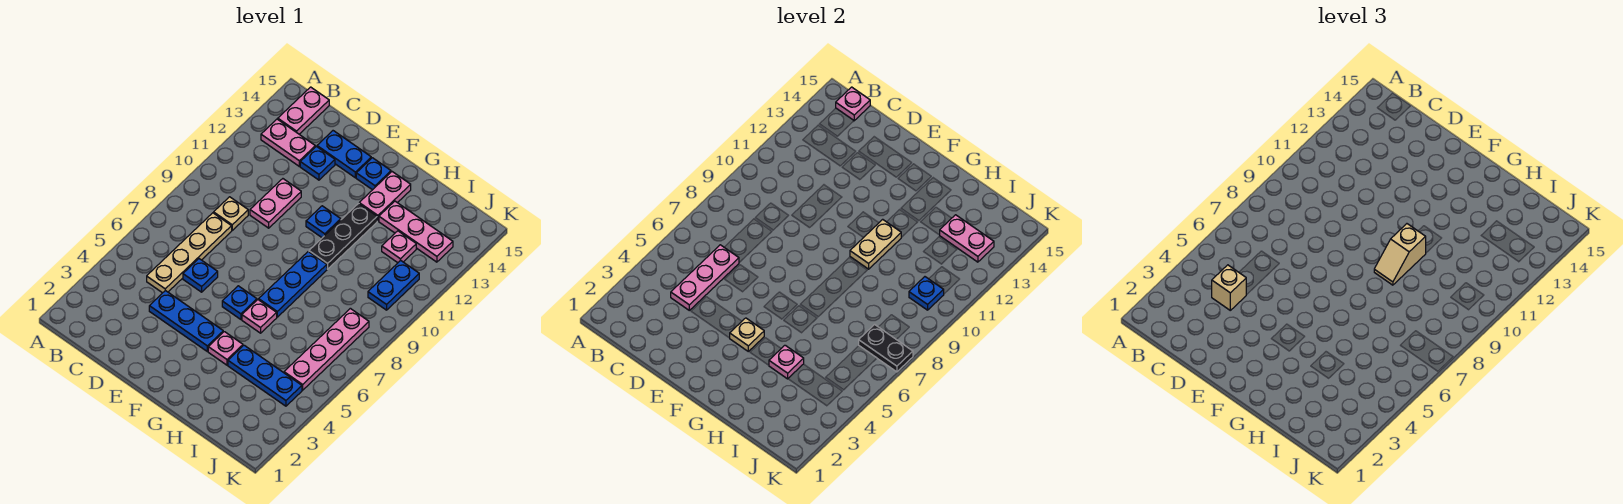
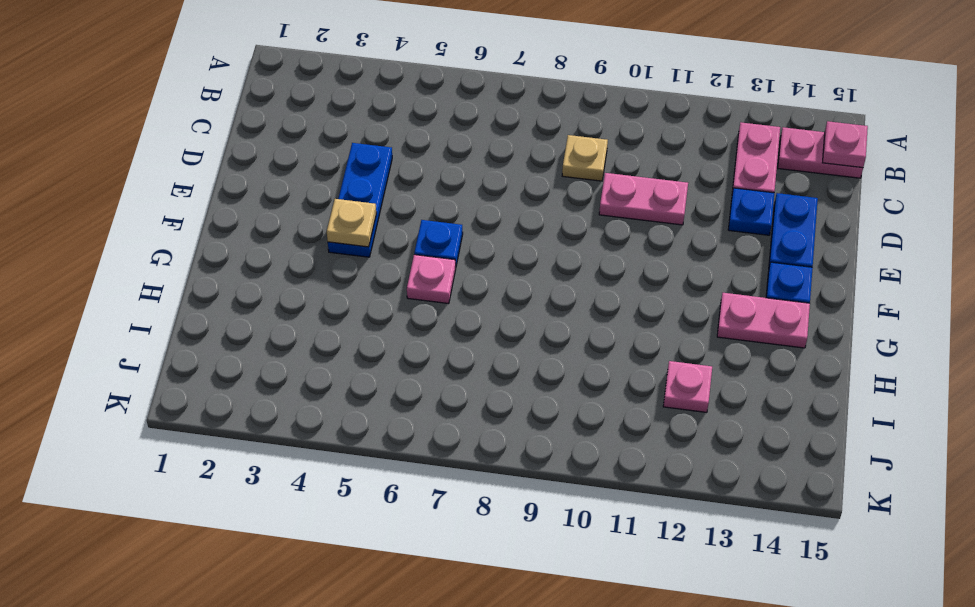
none -> tan plate C5:C8 level 1
none -> blue plate D6 level 1
none -> blue plate F11 level 1
none -> pink plate G4 level 1

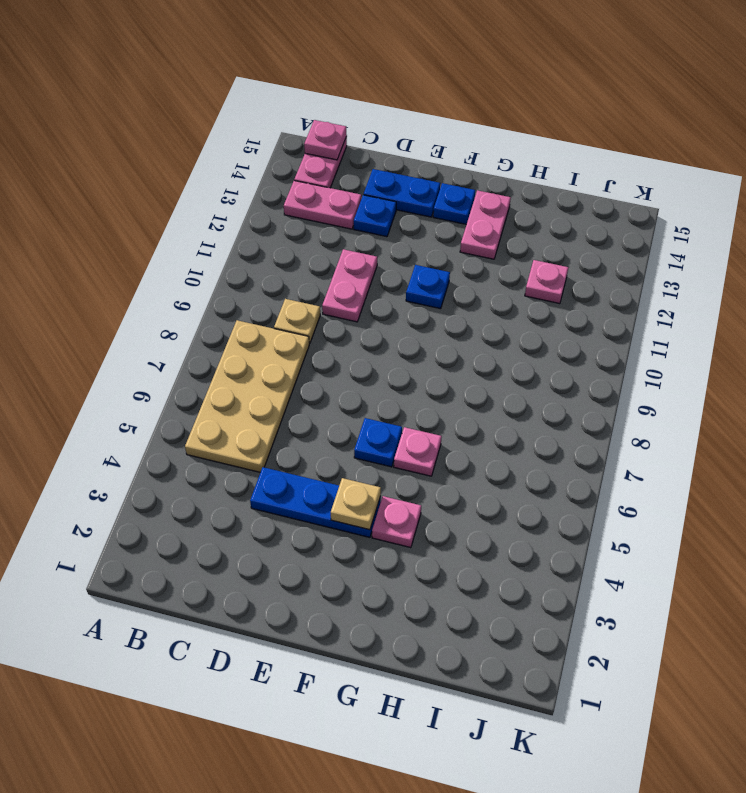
tan plate B5:C8 level 1 -> tan plate C5:C8 level 1
none -> blue plate D6 level 1
none -> blue plate G7:G9 level 1
none -> black plate G10:G12 level 1
none -> blue plate H4:J4 level 1

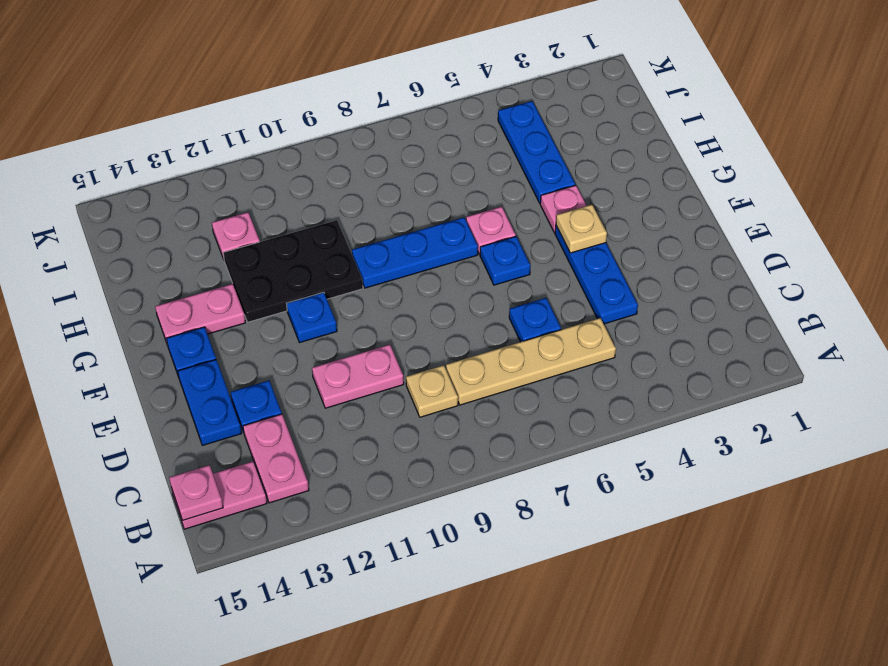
black plate G10:H12 level 1 -> black plate G10:G12 level 1
none -> pink plate H13:J13 level 1
none -> pink plate J5:J8 level 1
none -> blue plate J10:J11 level 1
none -> pink plate C4:C6 level 2

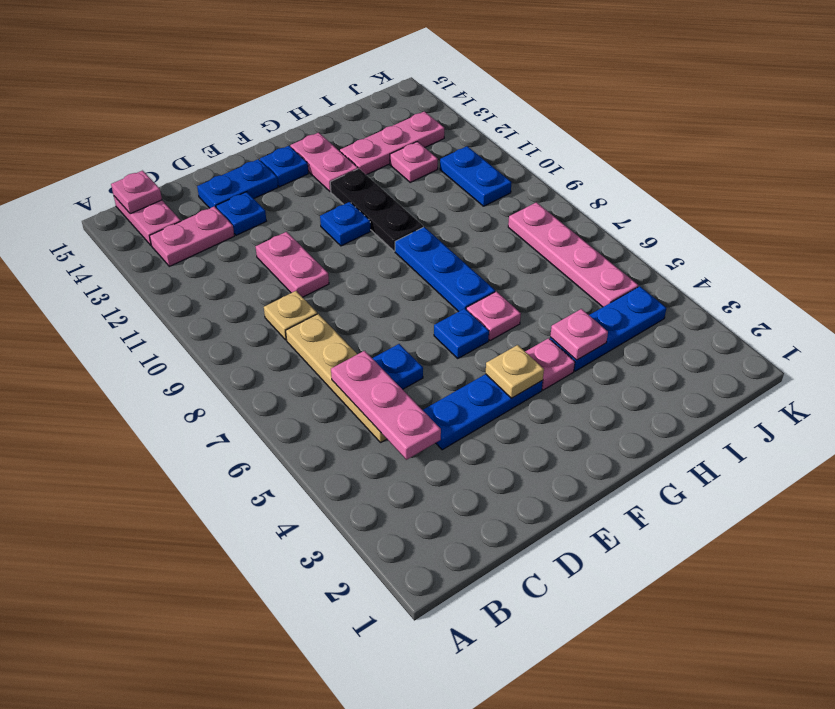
none -> tan plate G10:G11 level 2
none -> pink plate I13:J13 level 2
none -> black plate J7:K7 level 2
none -> blue plate J10 level 2

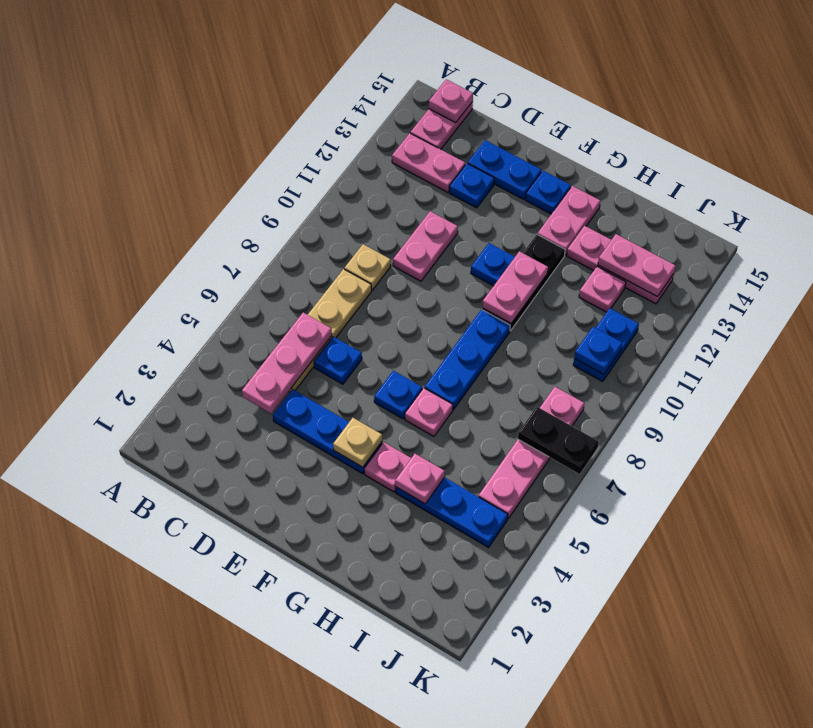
pink plate G10:G11 level 2 -> tan plate G10:G11 level 2
none -> tan brick C4 level 3
none -> tan slope G9:G10 level 3 top 10

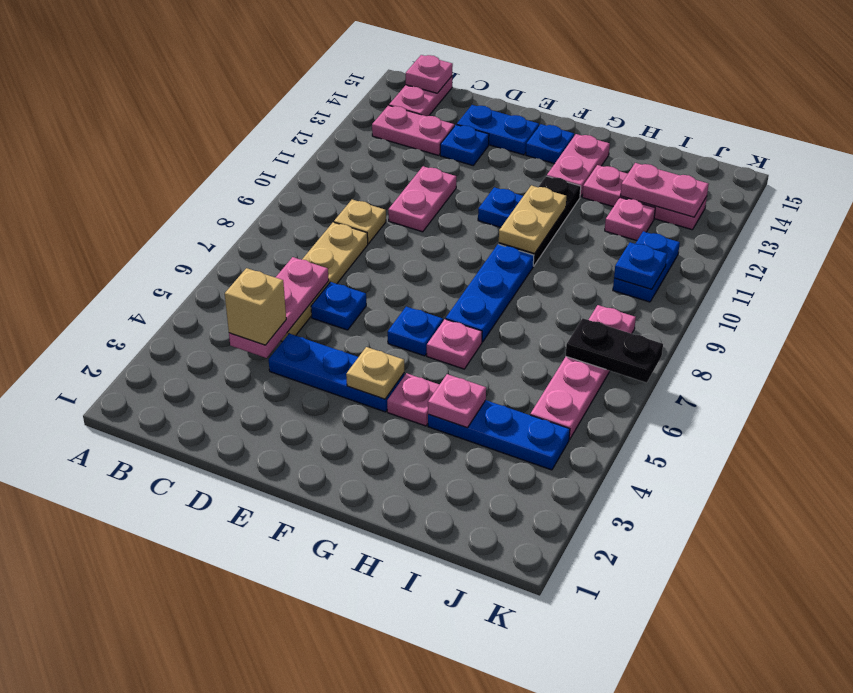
none -> tan slope G9:G10 level 3 top 10

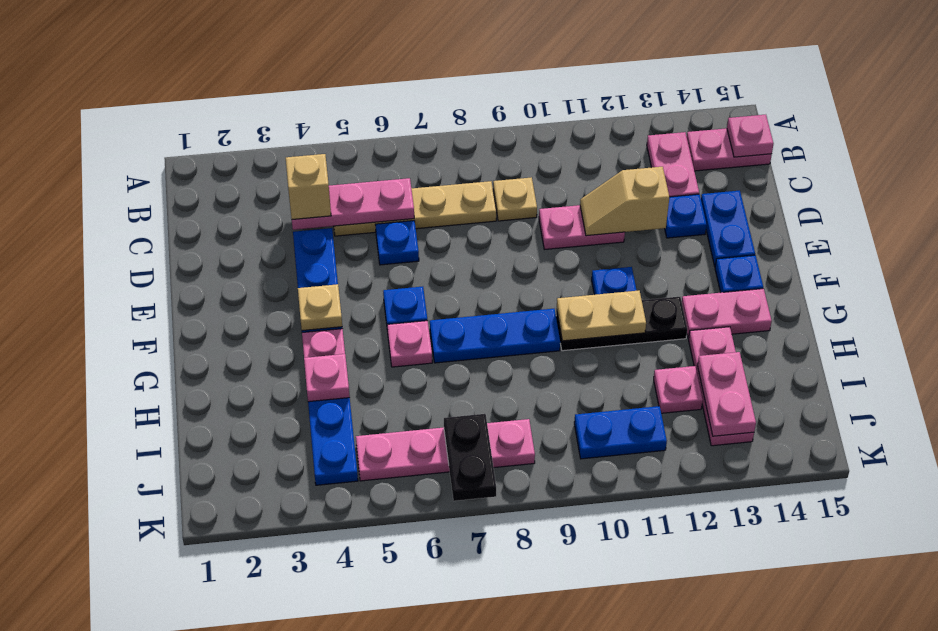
tan slope D11:D12 level 2 top 12 -> tan slope G9:G10 level 3 top 10
none -> blue plate J10 level 2

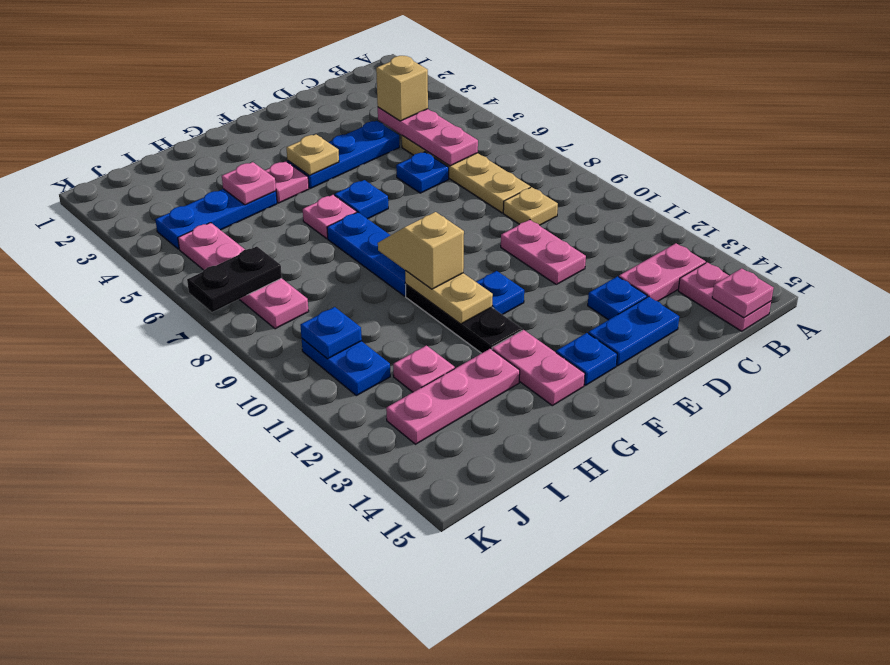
none -> pink plate I13:J13 level 2

